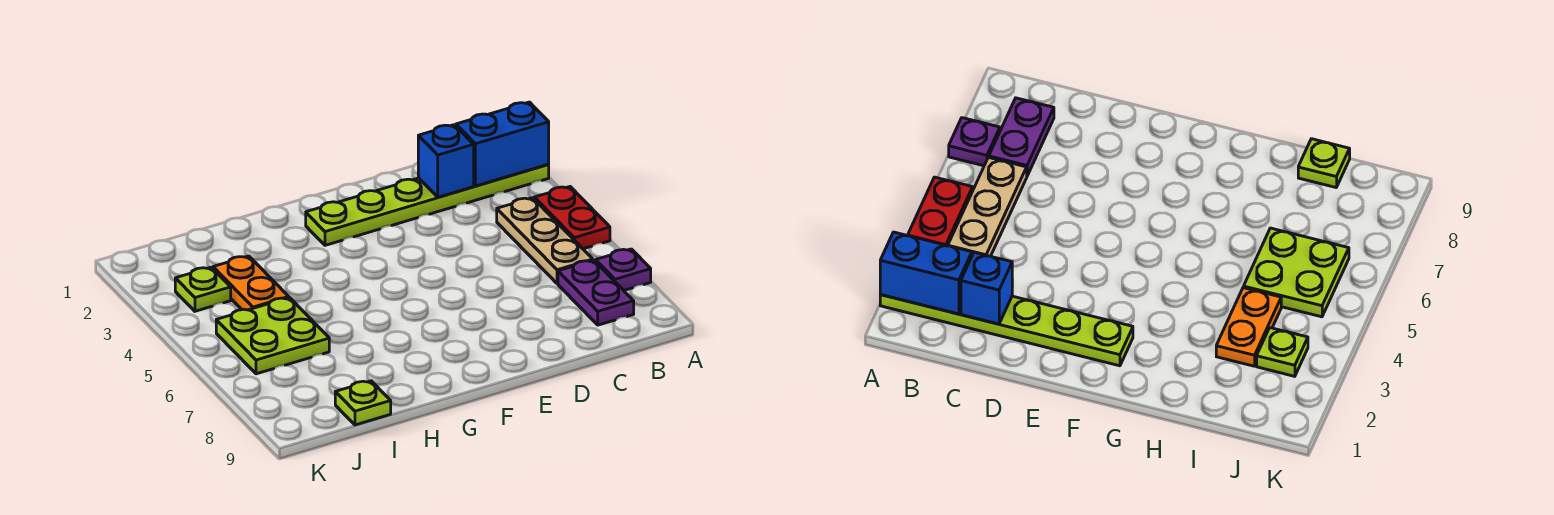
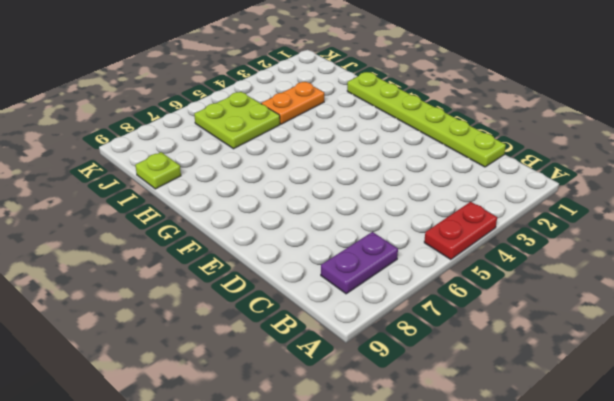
lime plate C1:H1 level 1 -> lime plate A2:F2 level 1
none -> purple plate A7 level 1
none -> tan plate B4:B6 level 1

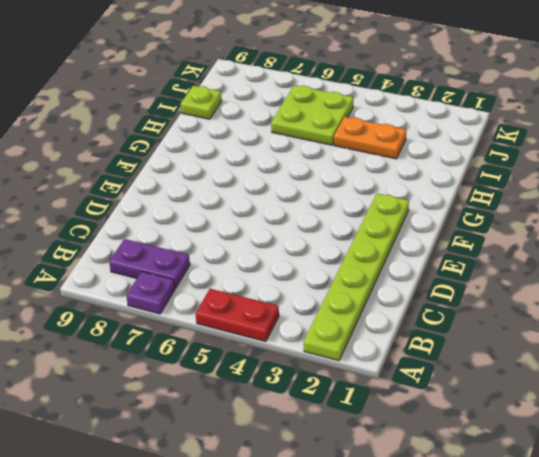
none -> tan plate B4:B6 level 1
none -> lime plate J3 level 1

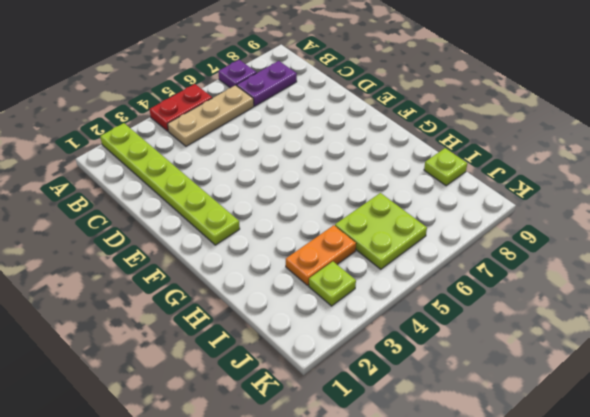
none -> blue brick A2:B2 level 2
none -> blue brick C2 level 2

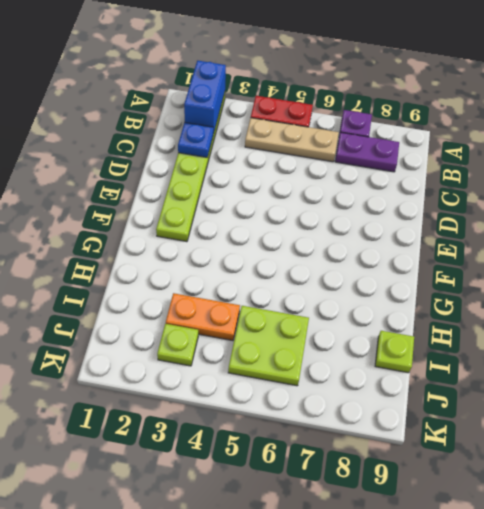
blue plate C2 level 2 -> blue brick C2 level 2

